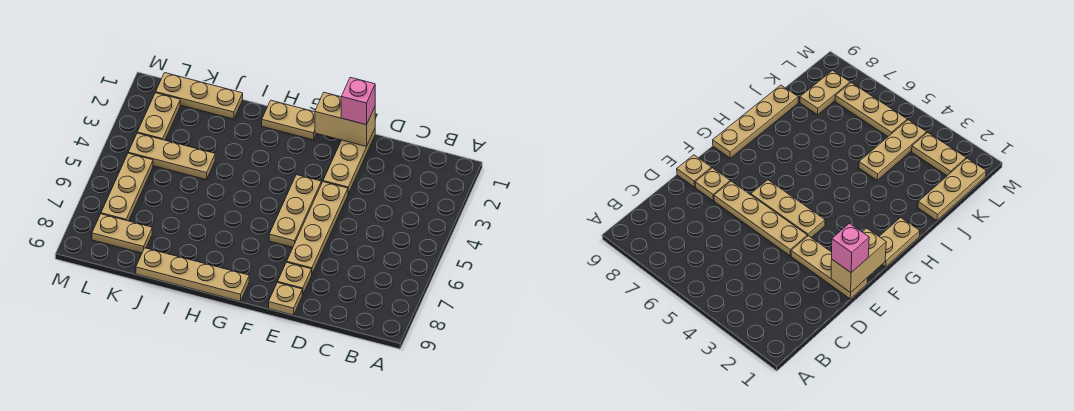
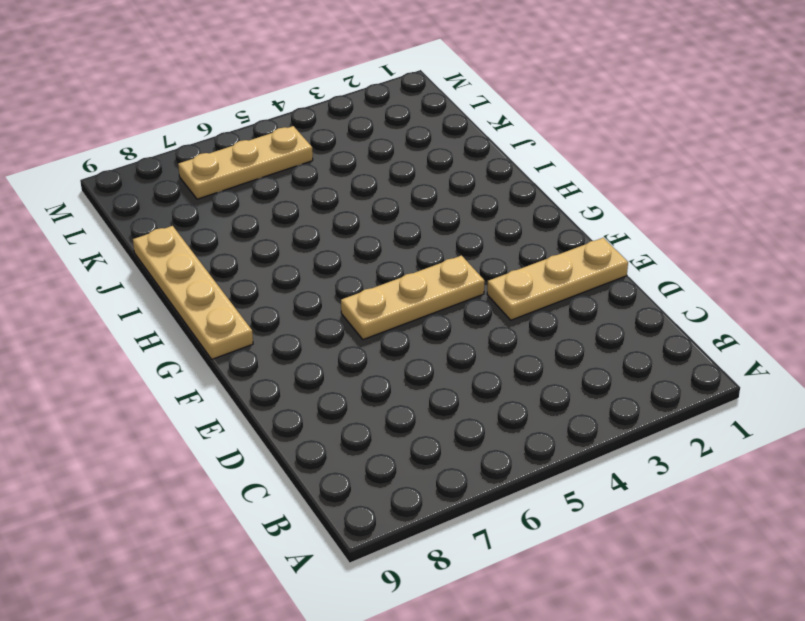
none -> tan plate E4:E7 level 1
none -> tan plate E8 level 1
none -> tan plate E9 level 1

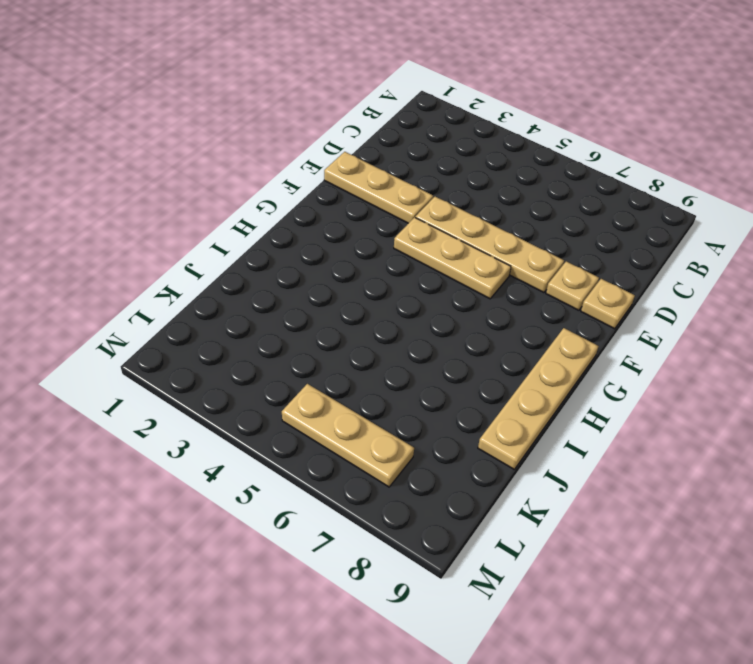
none -> tan plate G1:H1 level 1
none -> tan plate J1:L1 level 1
none -> tan plate J4:L4 level 1

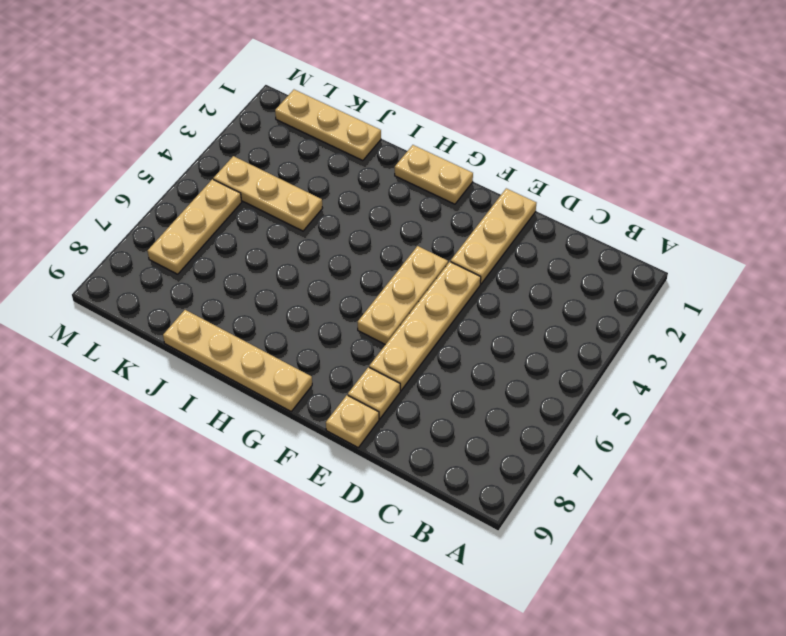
none -> tan plate K8:L8 level 1
none -> tan plate L2:L3 level 1
none -> tan brick E1:F1 level 2

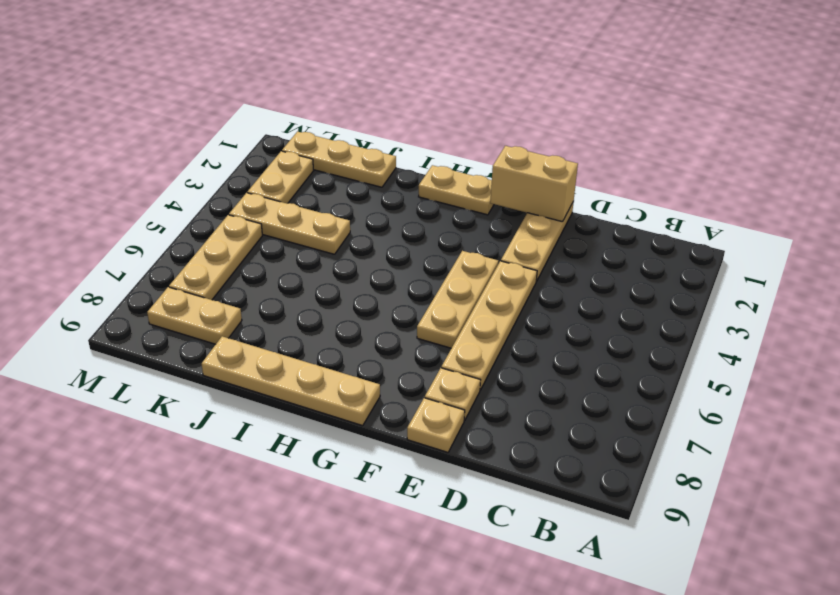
none -> pink brick E1 level 3

